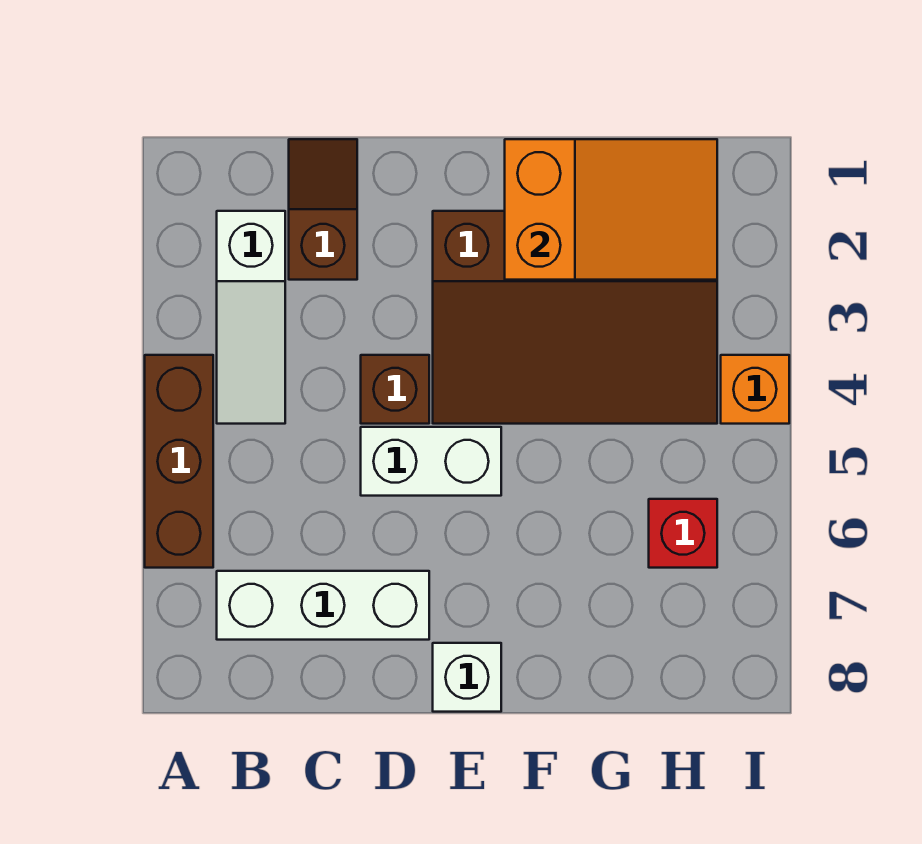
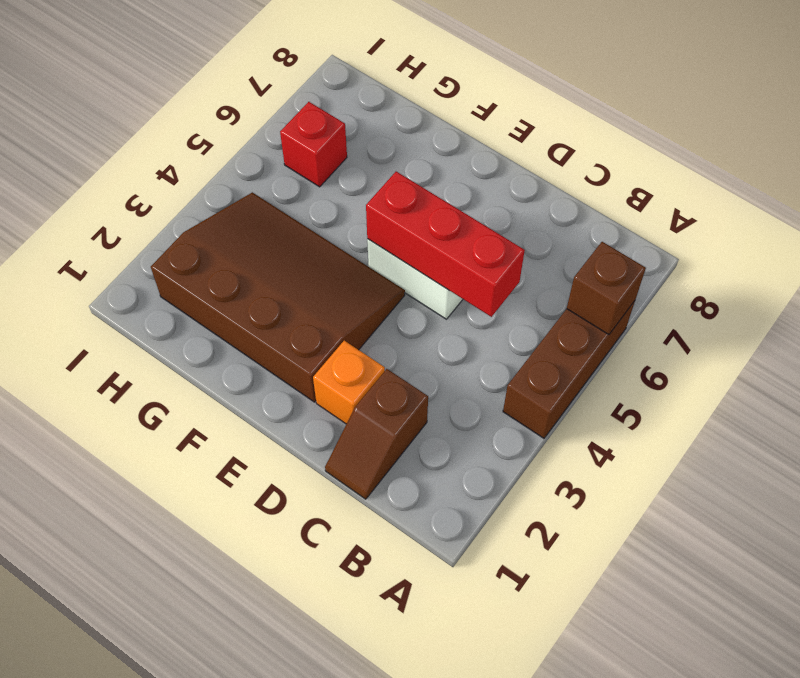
brown brick A6 level 2 -> brown brick D4 level 1
red brick C5:E5 level 2 -> none
orange brick D2 level 1 -> orange brick I4 level 1
none -> white slope B2:B4 level 1 top 2
none -> white brick B7:D7 level 1

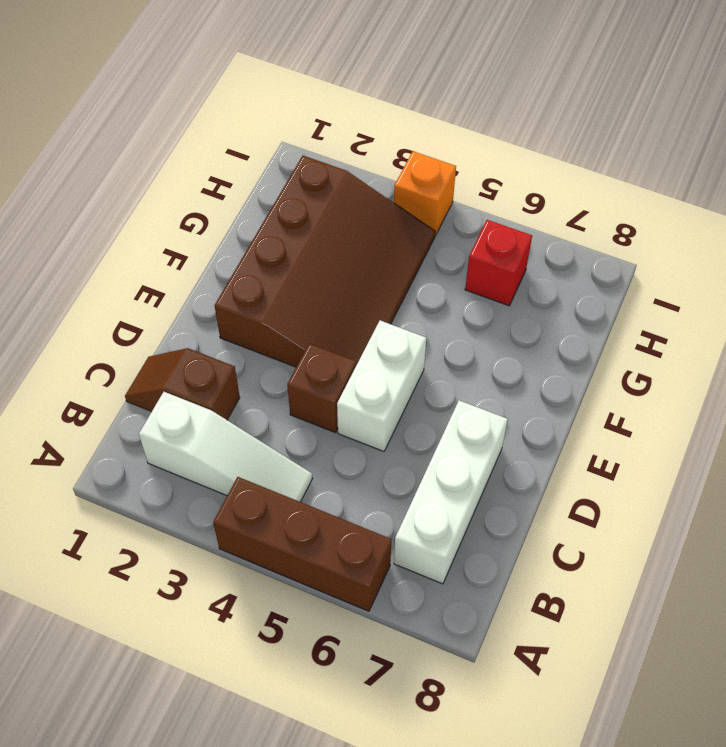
none -> white brick E8 level 1
none -> orange slope F1:H2 level 2 top F

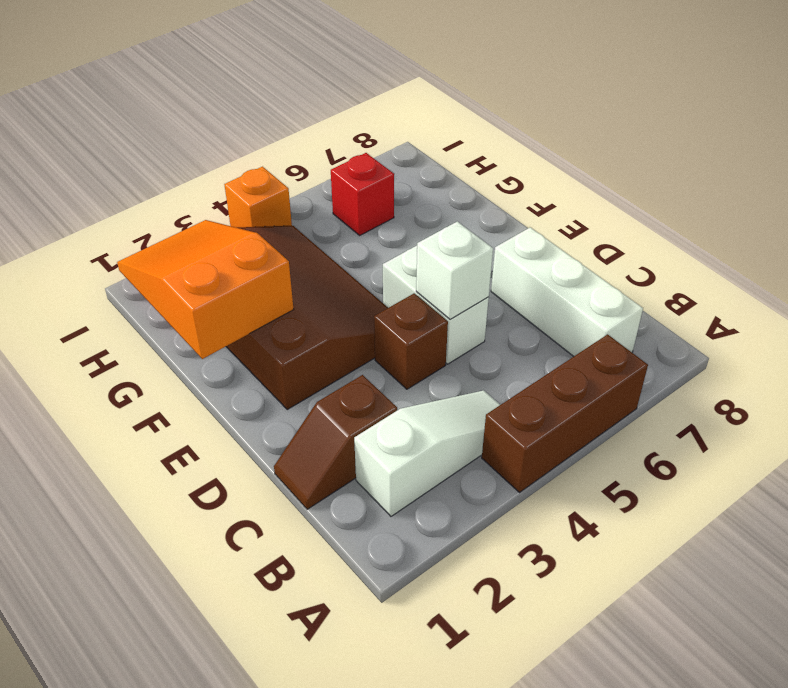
white brick D5 level 2 -> white brick E8 level 1

